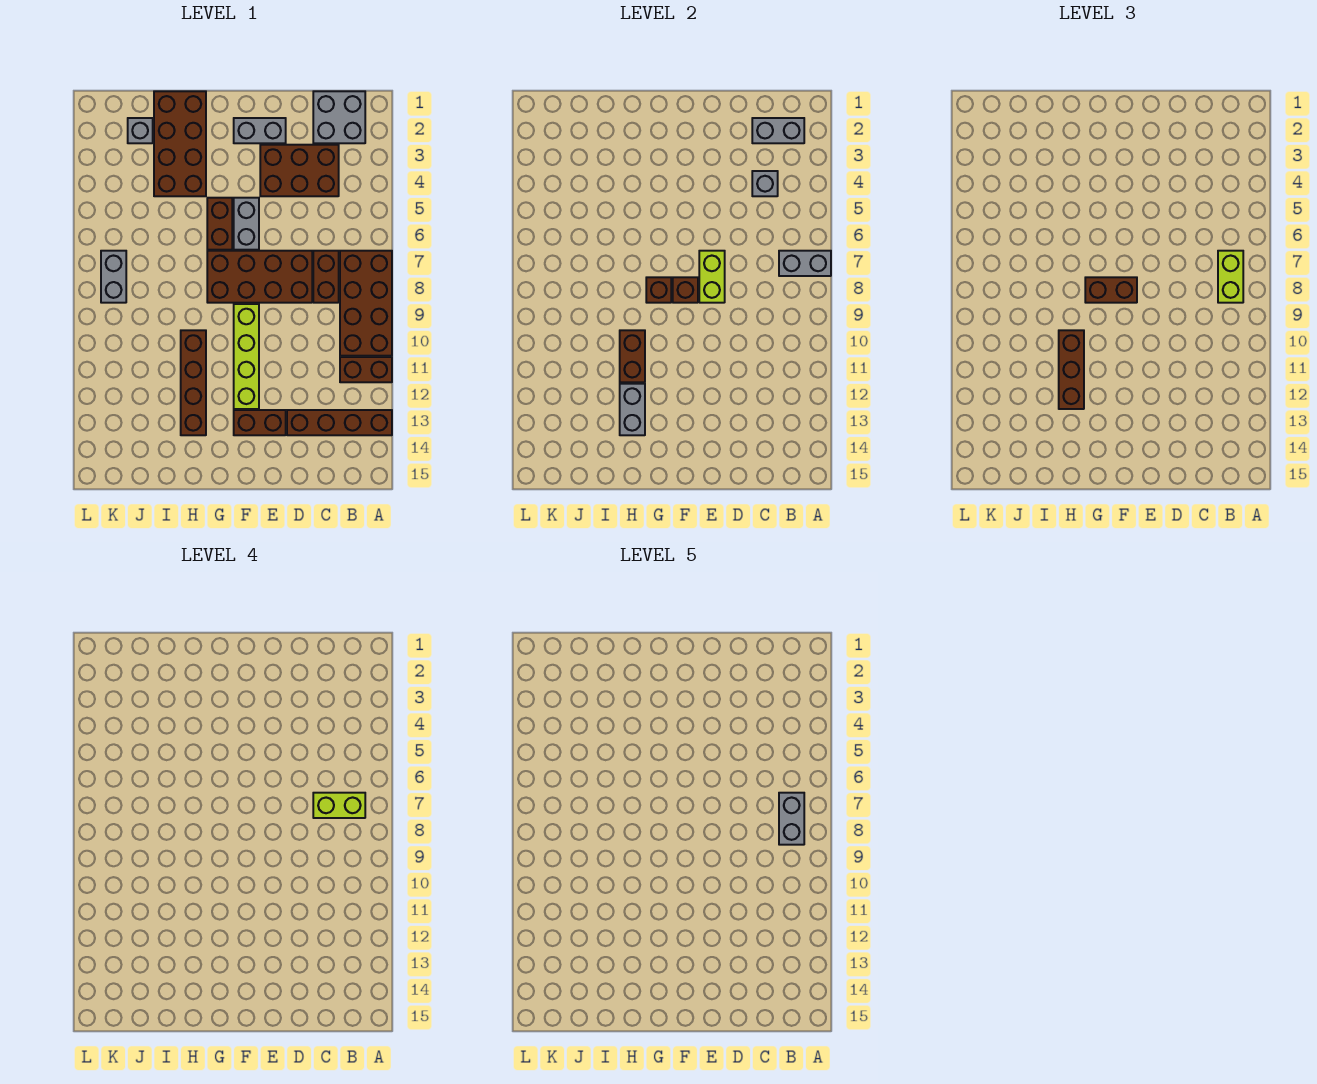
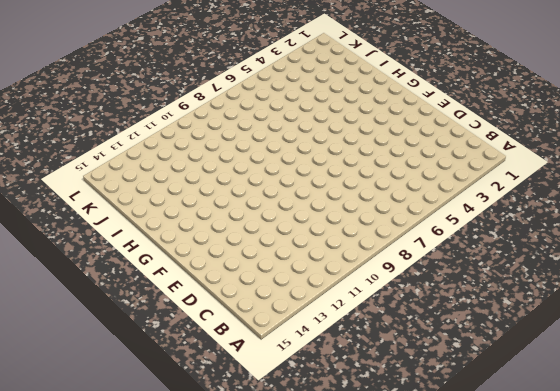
none -> brown brick A7:B10 level 1
none -> brown brick A11:B11 level 1
none -> brown brick A13:D13 level 1

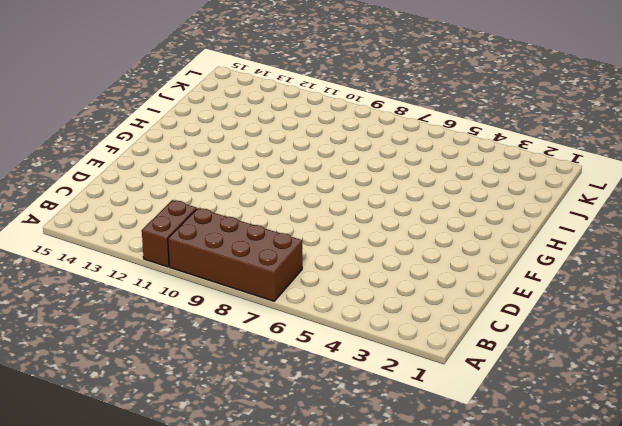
none -> brown brick A13:D13 level 1
none -> grey brick B1:C2 level 1
none -> brown brick C3:E4 level 1

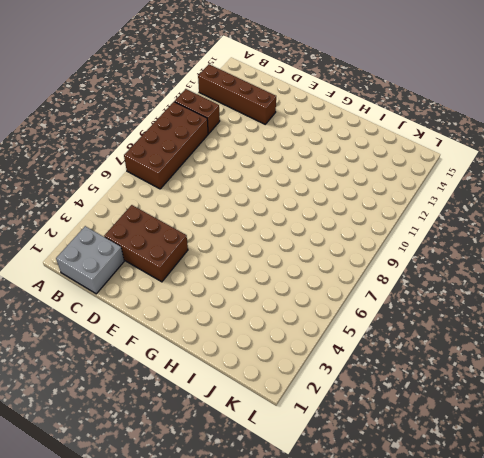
none -> brown brick C7:C8 level 1
none -> brown brick D7:G8 level 1
none -> grey brick E2:F2 level 1

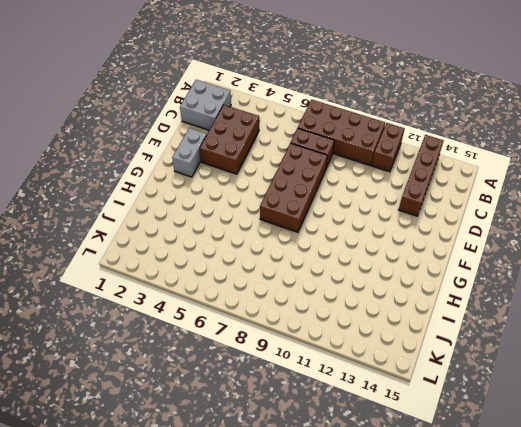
none -> brown brick E13:F13 level 1
none -> grey brick F5:F6 level 1
none -> lime brick F9:F12 level 1

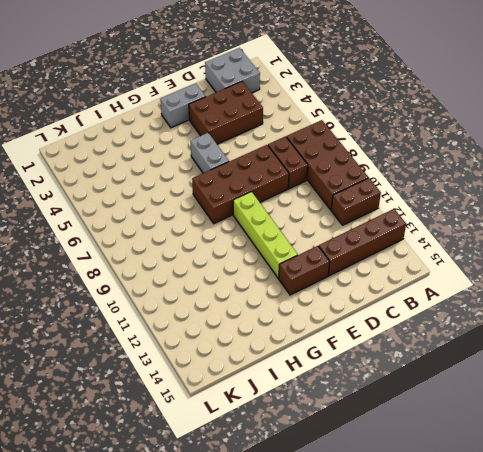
none -> brown brick G5:G6 level 1
none -> brown brick H1:I4 level 1
none -> brown brick H10:H13 level 1

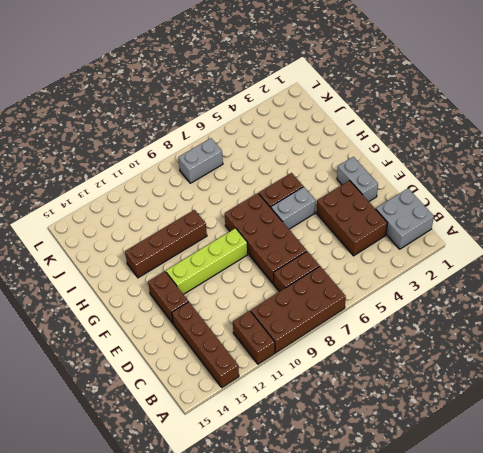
none -> brown brick H1:I4 level 1
none -> grey brick J2 level 1
none -> grey brick A7:B7 level 2

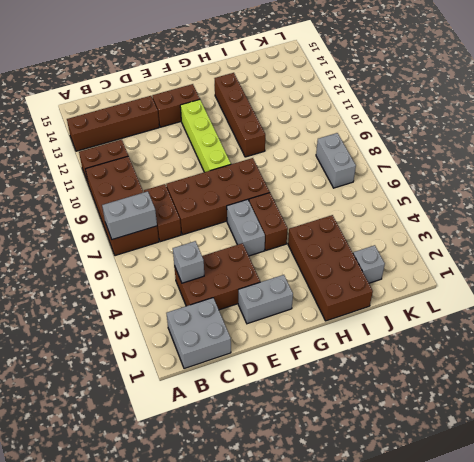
none -> grey brick B2:C2 level 2
none -> lime brick E7:E8 level 2
none -> brown brick F8 level 2

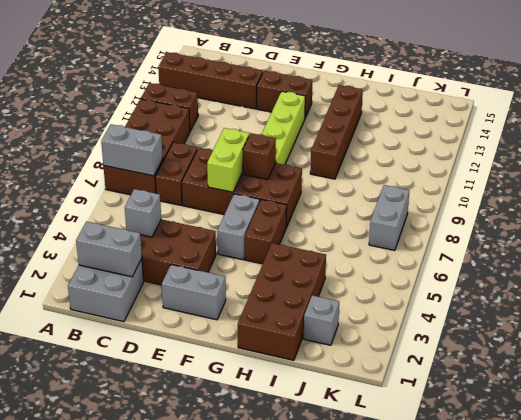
none -> brown brick G8 level 2
none -> brown brick H10:H11 level 2
none -> grey brick H12:H13 level 2

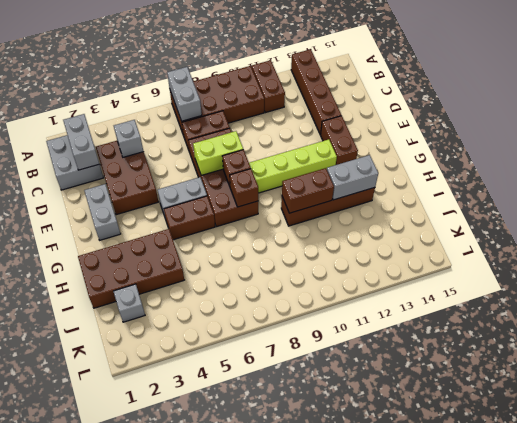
none -> grey brick K7:K8 level 1
none -> lime brick B7:B8 level 3
none -> brown brick F8:G8 level 3

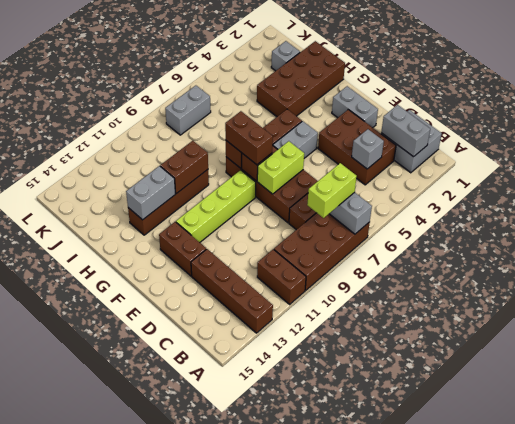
none -> brown brick H10:H12 level 3
none -> lime brick B7:C7 level 4
none -> grey brick B7:B8 level 5

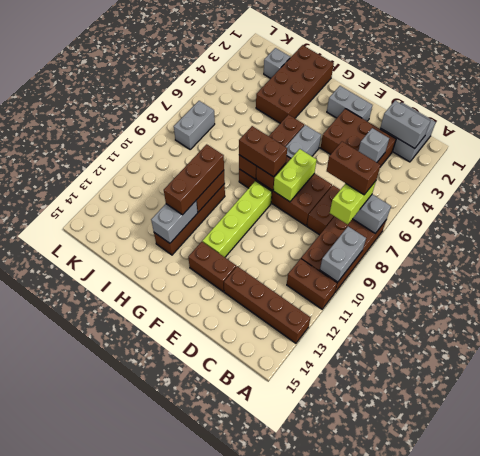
grey brick A9:A10 level 2 -> grey brick B7:B8 level 5
brown brick B7:C7 level 4 -> lime brick B7:C7 level 4

